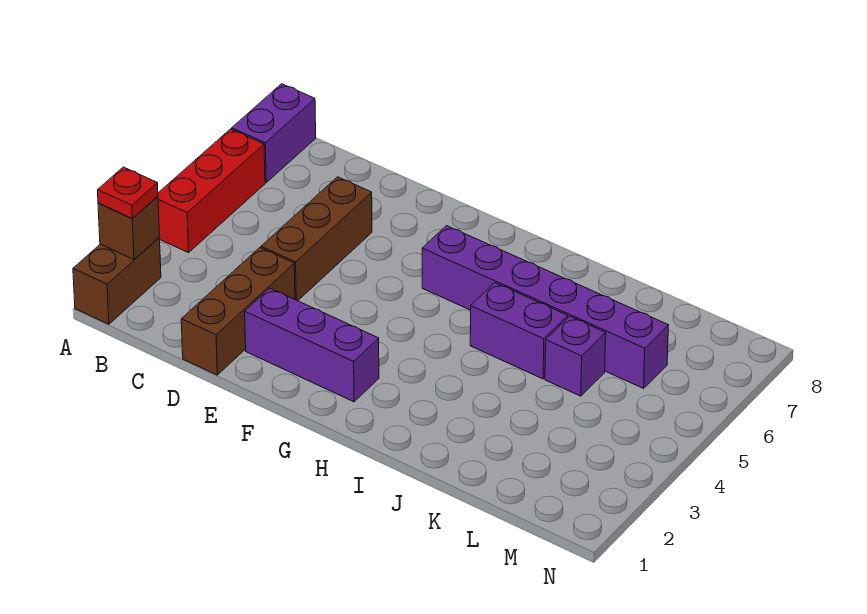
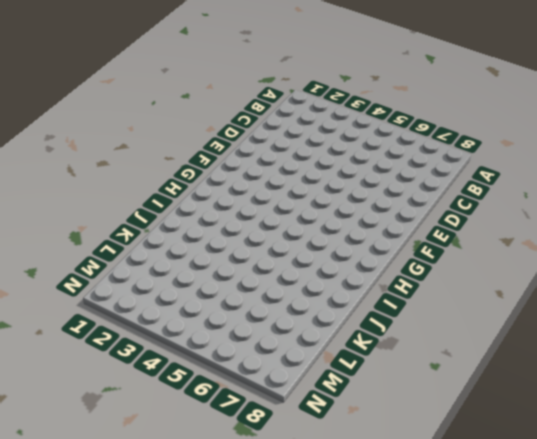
none -> brown brick A1:A2 level 1
none -> red brick A4:A6 level 1

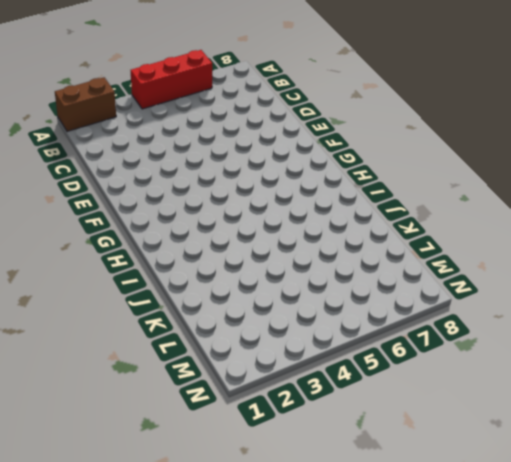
none -> purple brick A7:A8 level 1
none -> brown brick D1:D3 level 1

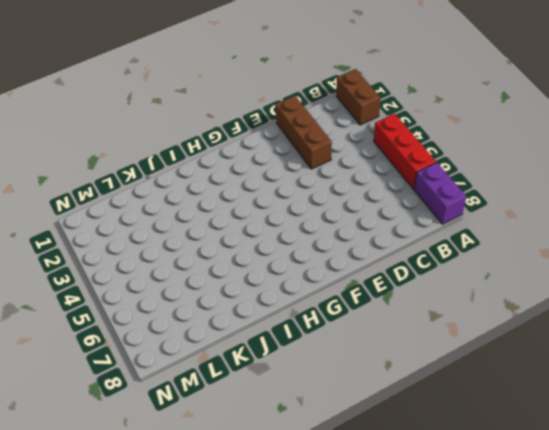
none -> brown brick D4:D6 level 1
none -> purple brick E2:G2 level 1

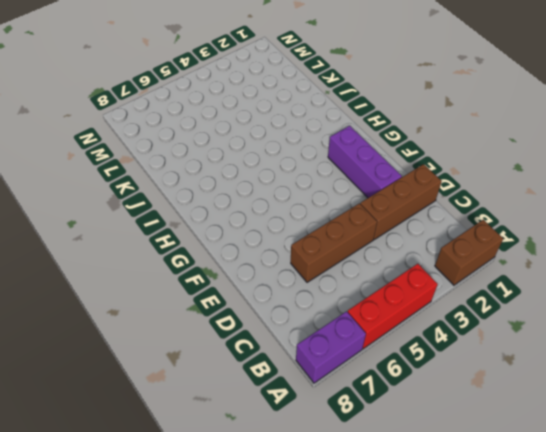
none -> purple brick G6:L6 level 1
none -> purple brick I5:J5 level 1

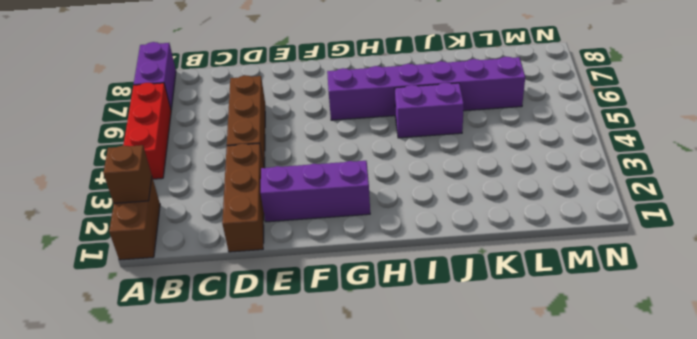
none -> purple brick K5 level 1
none -> red plate A2 level 3

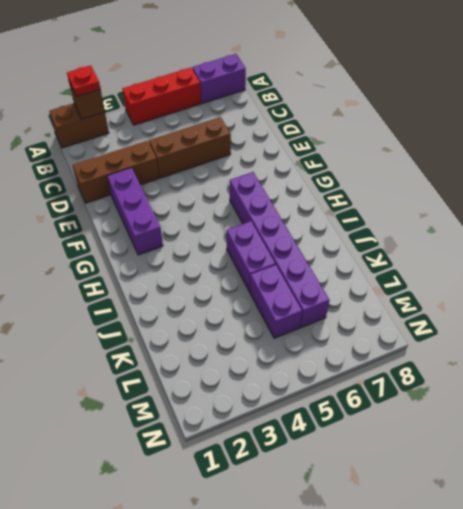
purple brick K5:L5 level 1 -> purple brick K5 level 1

